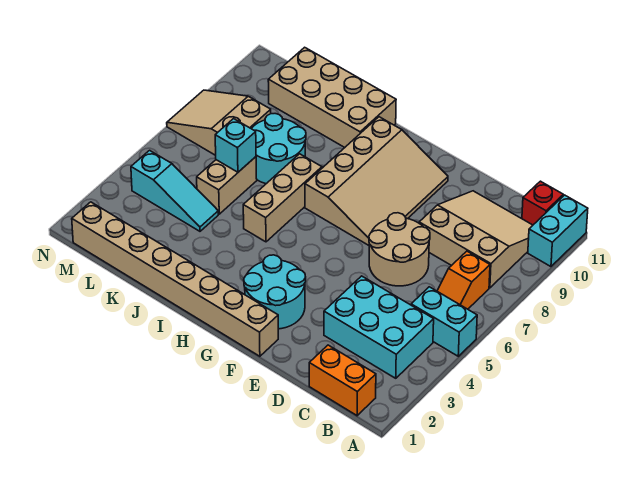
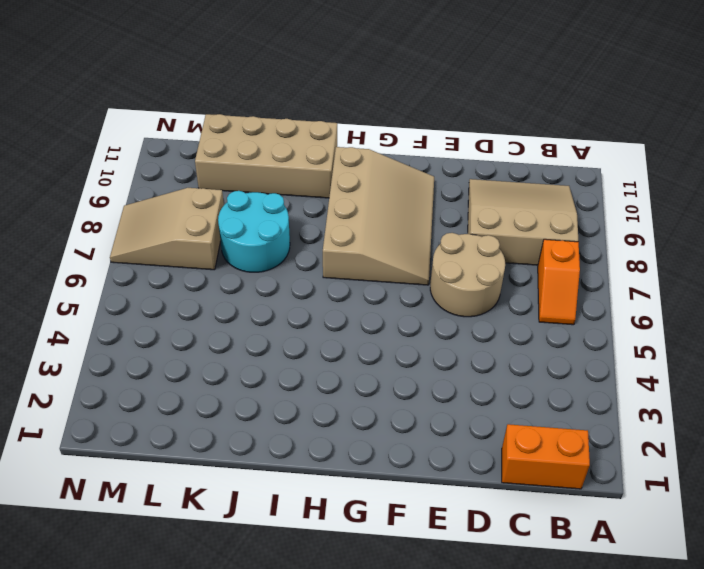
none -> cyan brick A5:B5 level 1
none -> cyan brick A10:A11 level 1
none -> cyan brick B3:D4 level 1

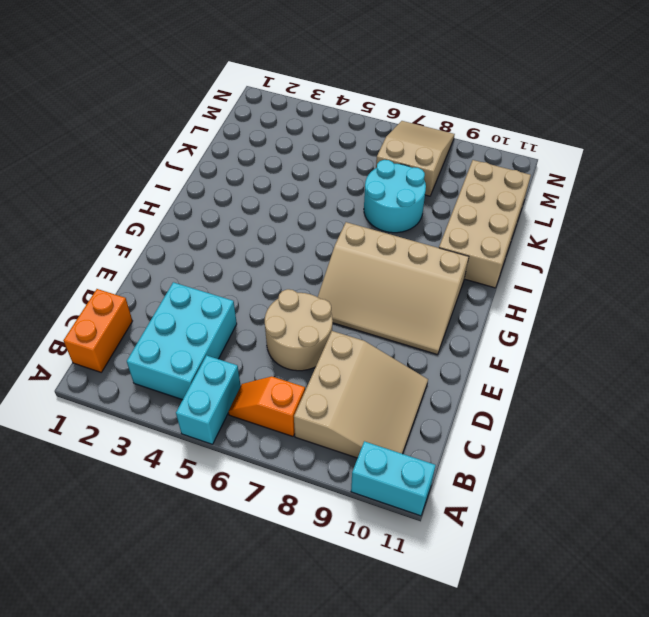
none -> red brick B11 level 1
none -> tan brick F1:M1 level 1
none -> cyan round brick F2:G3 level 1

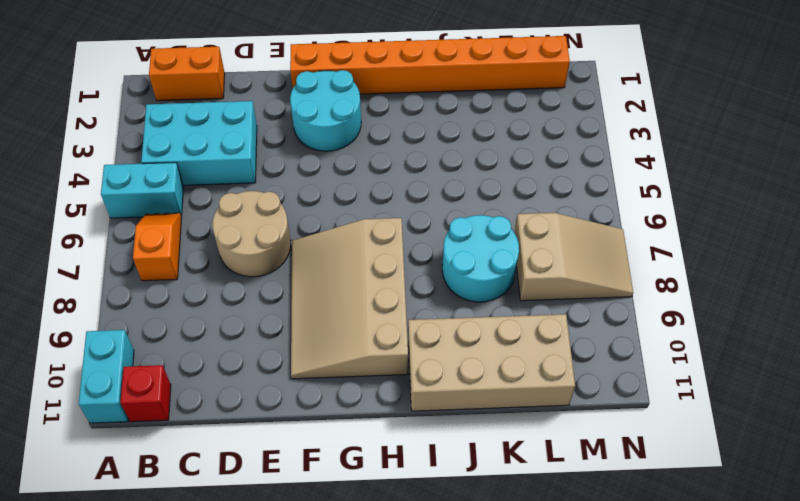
orange brick F1:M1 level 1 -> tan brick F1:M1 level 1
none -> tan slope B8:D10 level 1 top 8
none -> tan brick I5:I7 level 1
none -> cyan slope K4:M4 level 1 top M

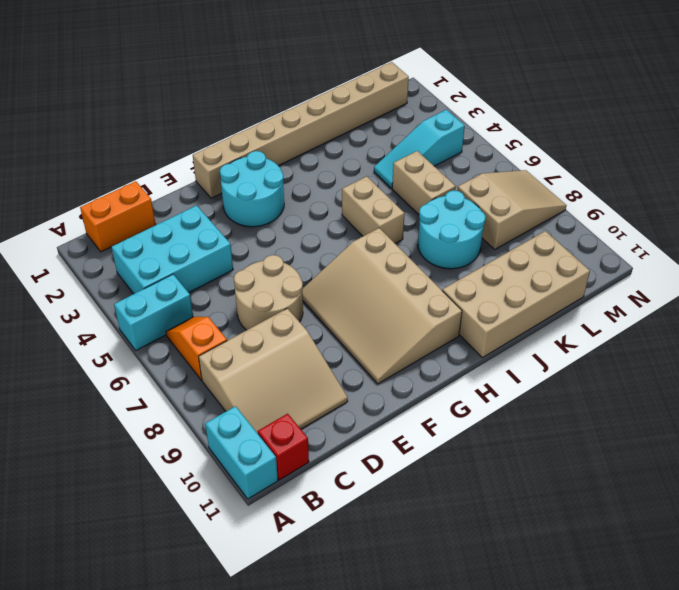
tan brick I5:I6 level 1 -> tan brick I5:I7 level 1
none -> cyan brick K6 level 2

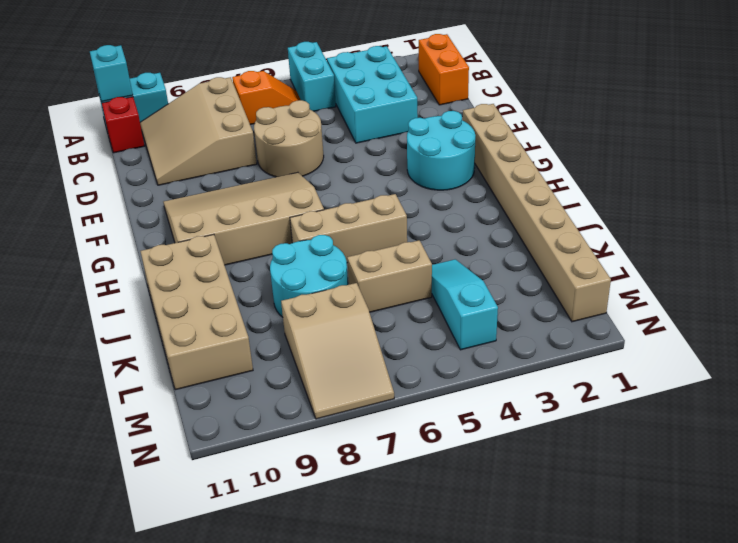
cyan brick A11 level 2 -> cyan brick K6 level 2

